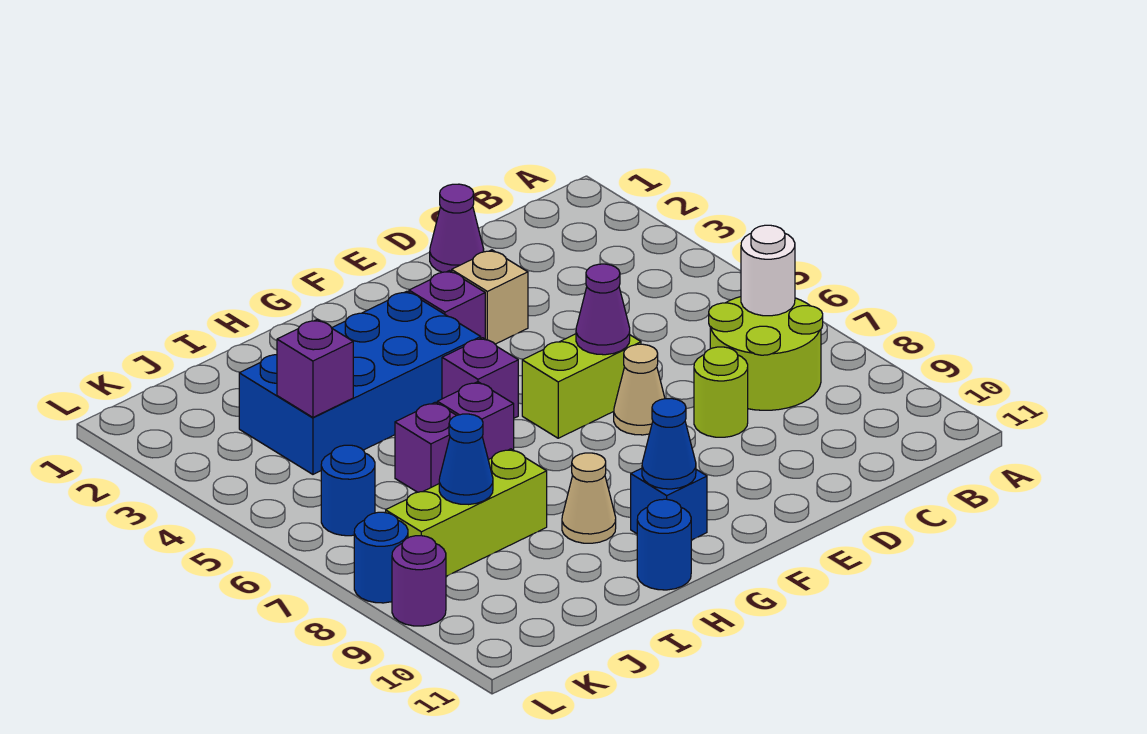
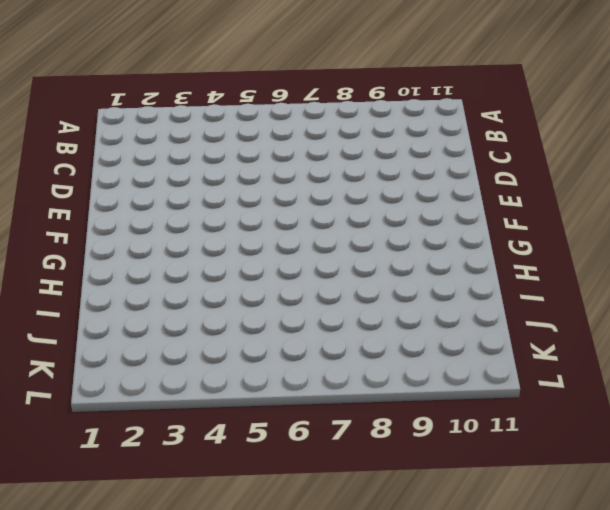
none -> lime round brick B7:C8 level 1
none -> purple cone D1 level 1
none -> lime round brick D8 level 1

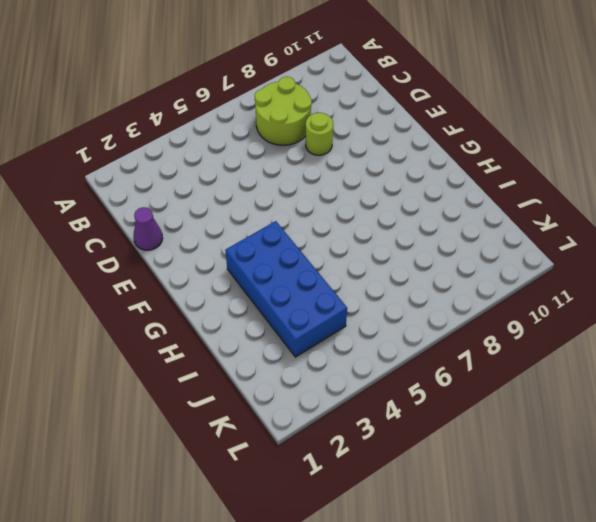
none -> tan brick E3 level 1
none -> lime brick E6:F6 level 1
none -> tan cone E7 level 1

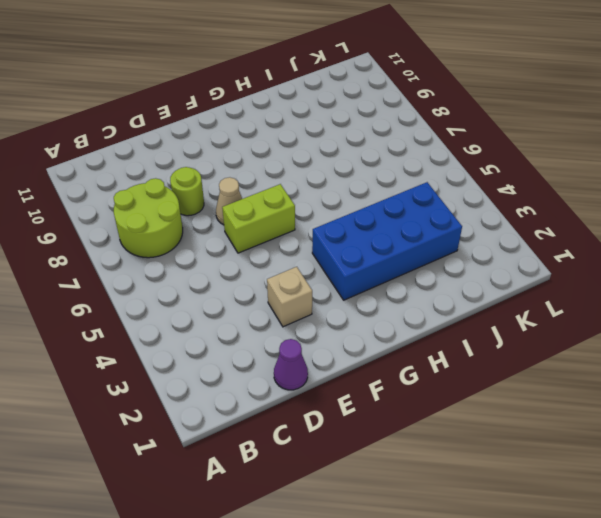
none -> purple brick F3 level 1
none -> purple brick G5 level 1
none -> blue brick G10 level 1

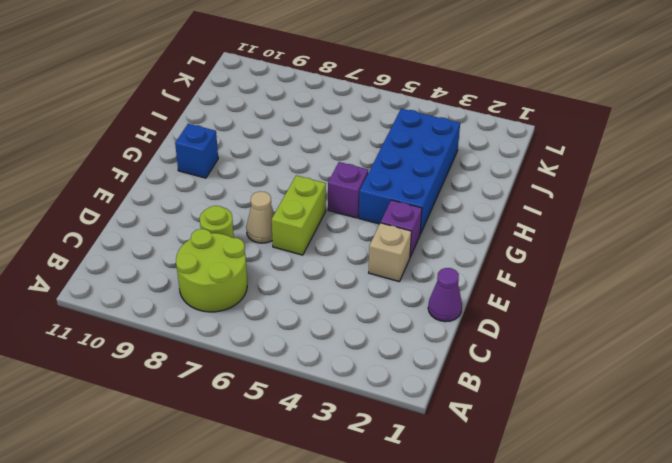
none -> purple brick H6 level 1
none -> tan cone H9 level 1
none -> blue round brick H11 level 1

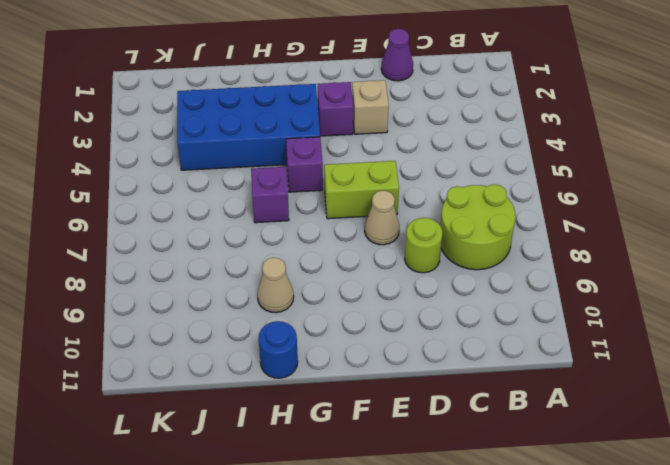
none -> blue brick G10 level 1
none -> purple brick I6 level 1
none -> lime brick I8:K8 level 1

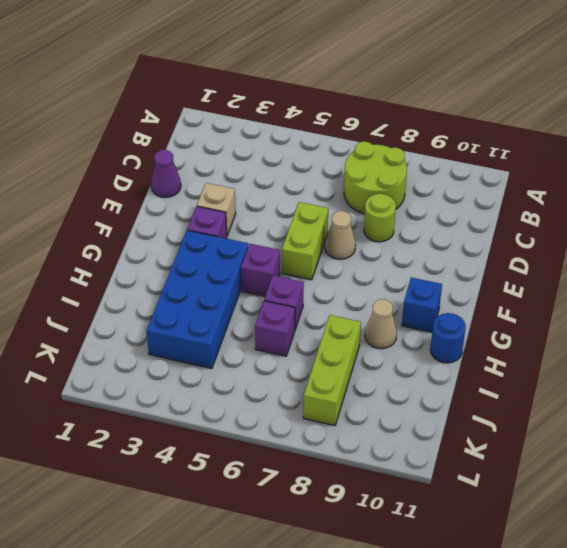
none -> blue round brick K6 level 1
none -> blue round brick L8 level 1
none -> purple round brick L9 level 1

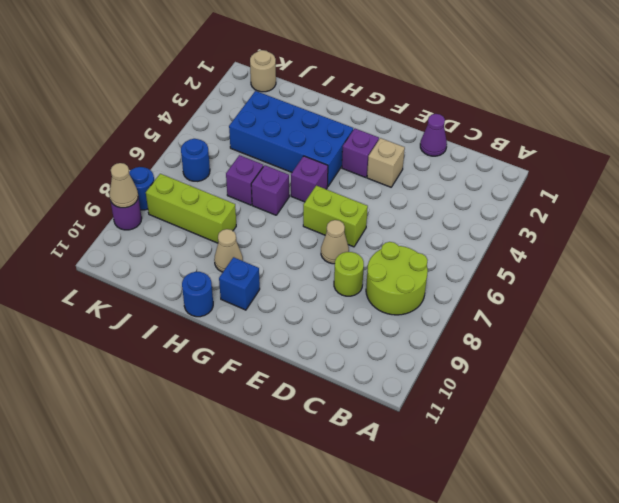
tan round brick K1 level 1 -> none
tan cone L9 level 2 -> none
none -> white round brick B7 level 2
none -> purple cone E6 level 2
none -> blue cone G10 level 2

